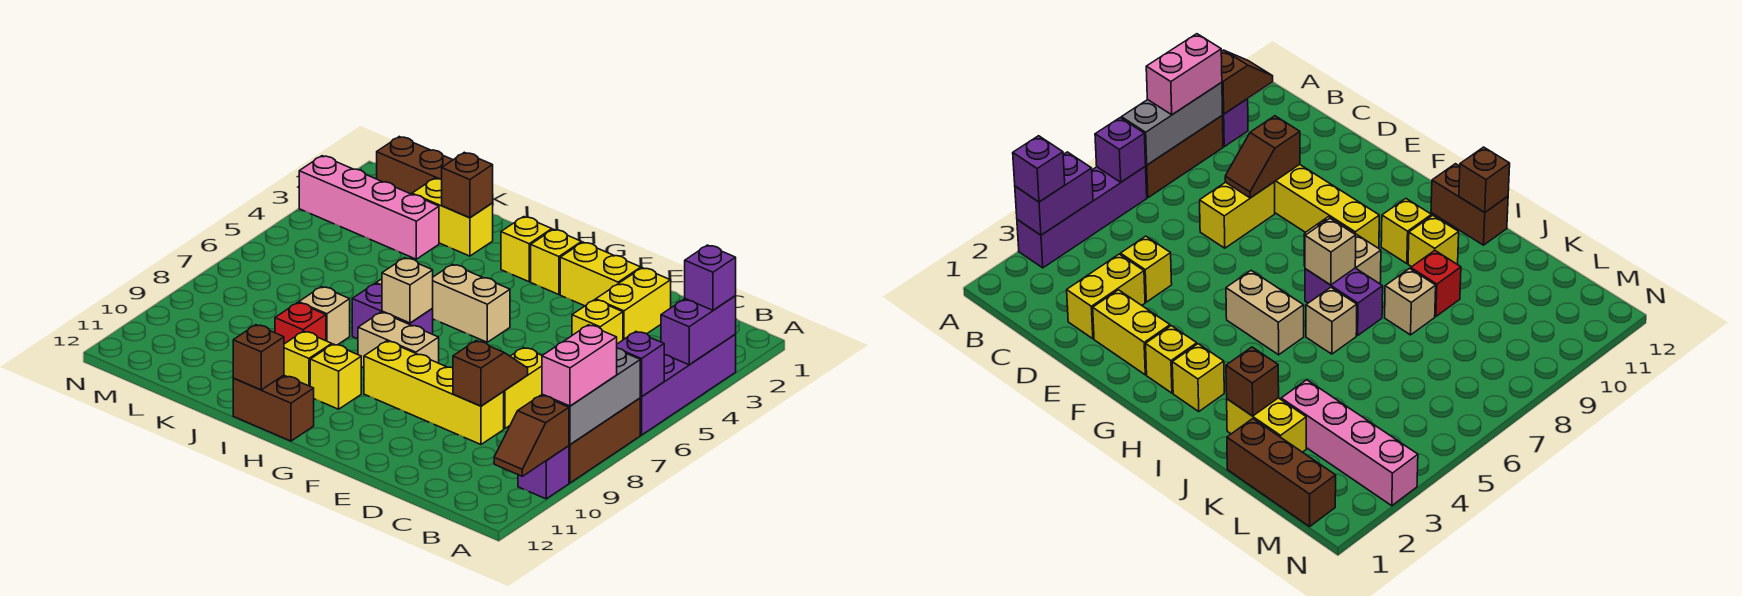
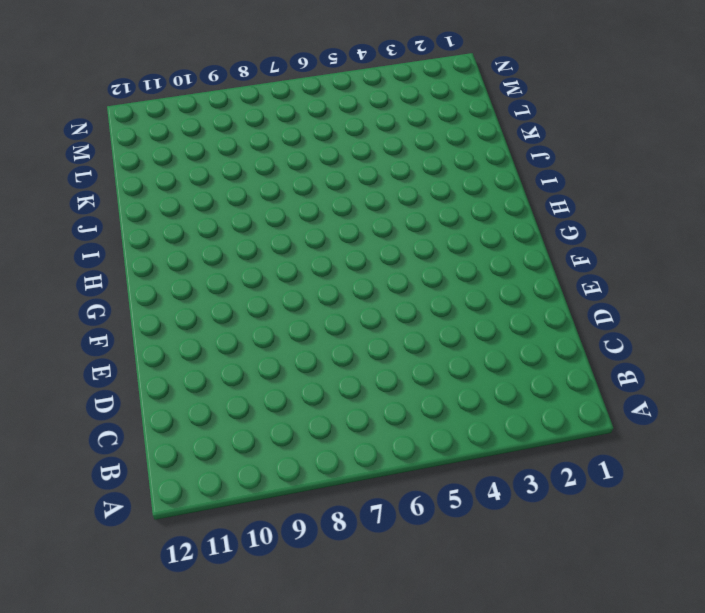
none -> purple brick A3:A6 level 1
none -> brown brick A7:A9 level 1
none -> purple brick A10 level 1
none -> yellow brick D2:D3 level 1

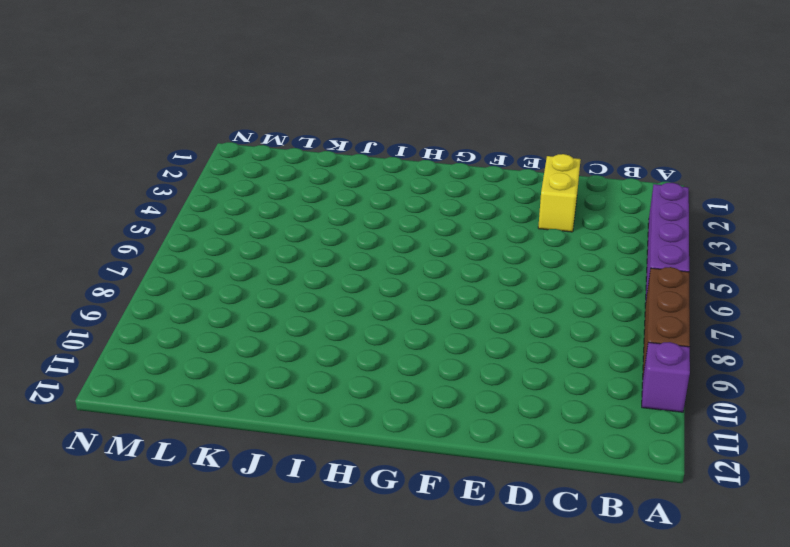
none -> yellow brick D4 level 1
none -> yellow brick D7:D8 level 1
none -> yellow brick D9:G9 level 1
none -> yellow brick E2:F2 level 1

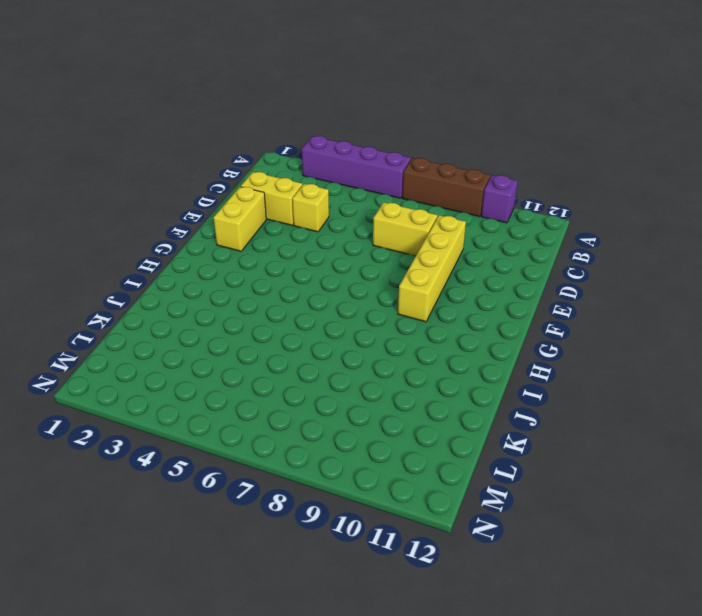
none -> yellow brick G2 level 1
none -> tan brick G5:H5 level 1
none -> tan brick G8:H8 level 1
none -> yellow brick H2 level 1

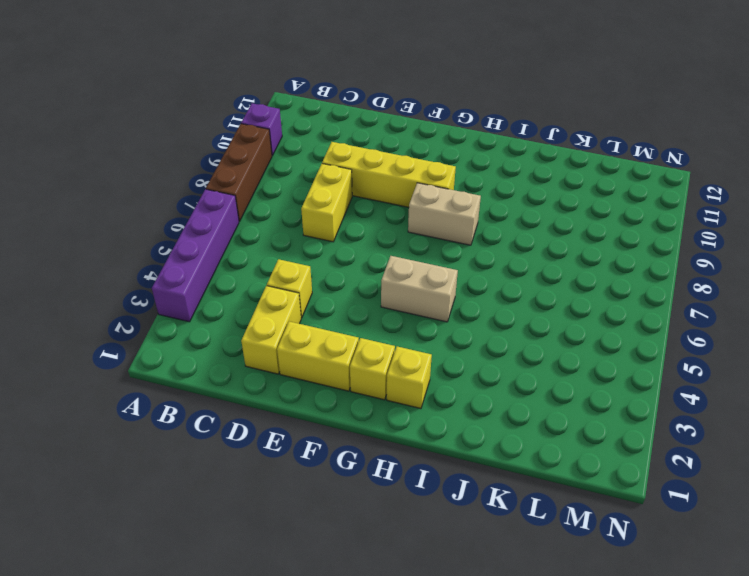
none -> purple brick H7:I7 level 1
none -> yellow brick H10 level 1
none -> brown brick H12:I12 level 1
none -> tan brick I6 level 1

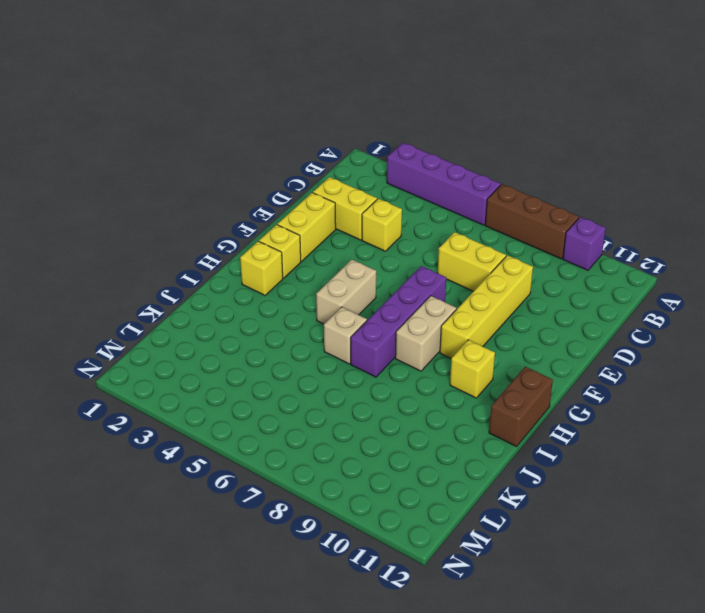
purple brick F7:I7 level 1 -> purple brick H7:I7 level 1
none -> yellow brick I10 level 1
none -> yellow brick J2:K2 level 1
none -> tan brick J8 level 1
none -> red brick J9 level 1

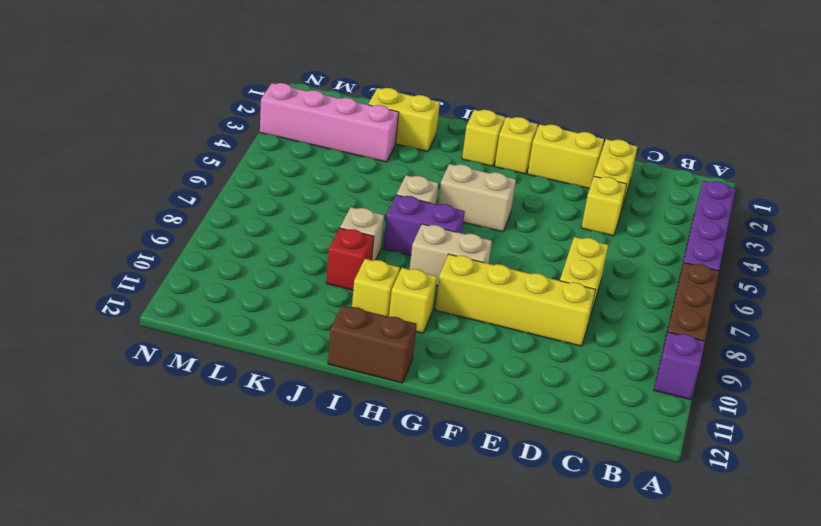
none -> brown brick K1:M1 level 1
none -> purple brick A3:A4 level 2
none -> purple brick A6 level 2
none -> grey brick A7:A9 level 2

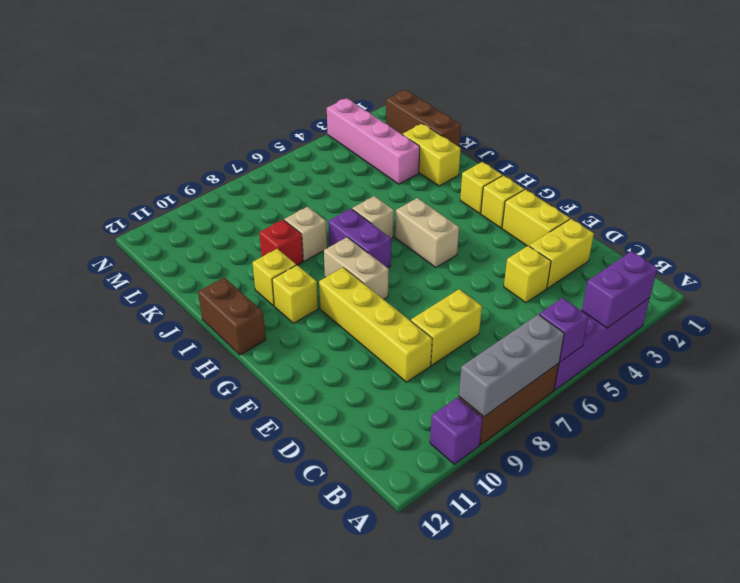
none -> brown slope A10:A11 level 2 top 10
none -> brown slope D8:D9 level 2 top 9
none -> tan brick H7 level 2
none -> brown brick I12 level 2

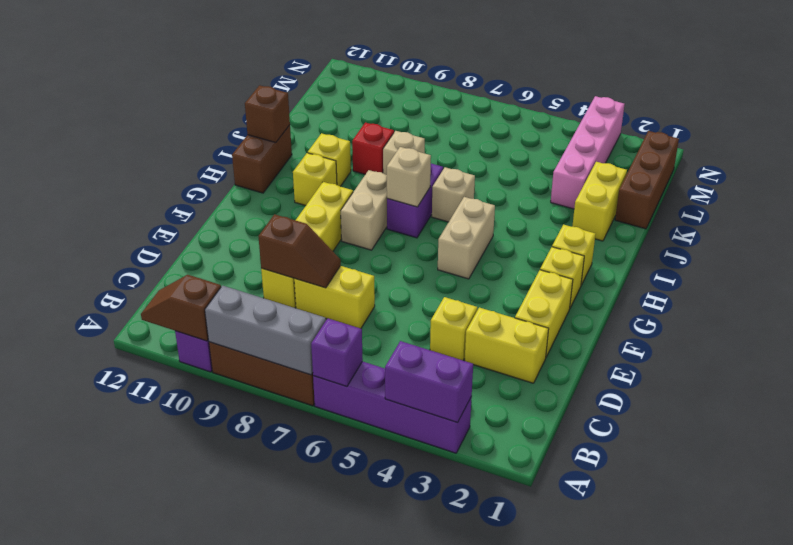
none -> brown brick J2 level 2
none -> purple brick A3 level 3
none -> pink brick A8:A9 level 3

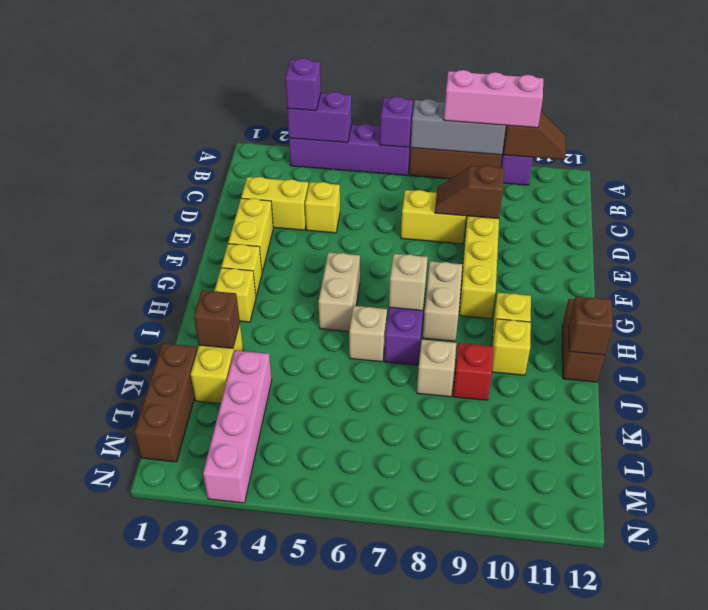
pink brick A8:A10 level 3 -> pink brick A8:A9 level 3

